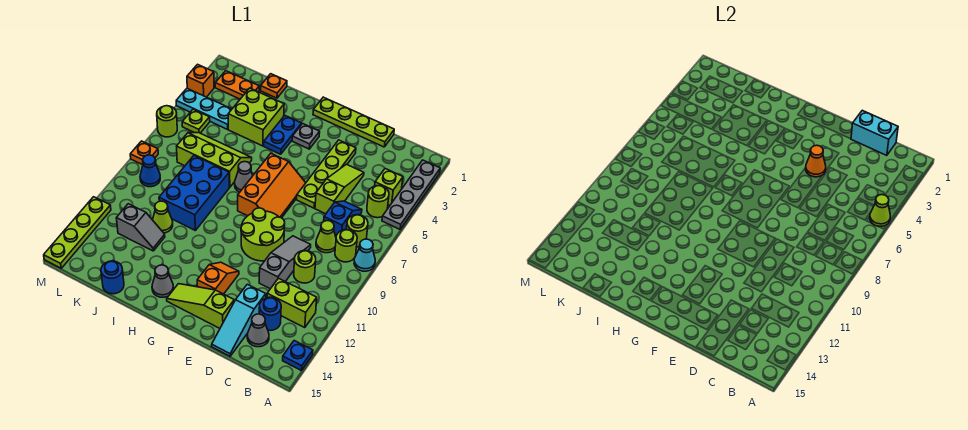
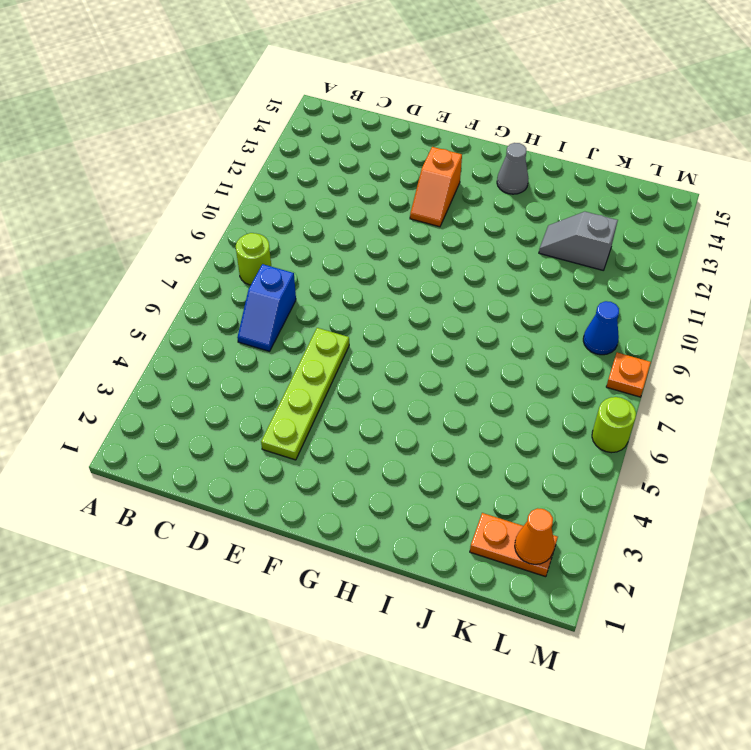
orange cone L2 level 2 -> orange cone E4 level 2
none -> grey plate A2:A5 level 1
none -> cyan cone A8 level 1
none -> blue plate A14 level 1
none -> lime brick B4 level 1

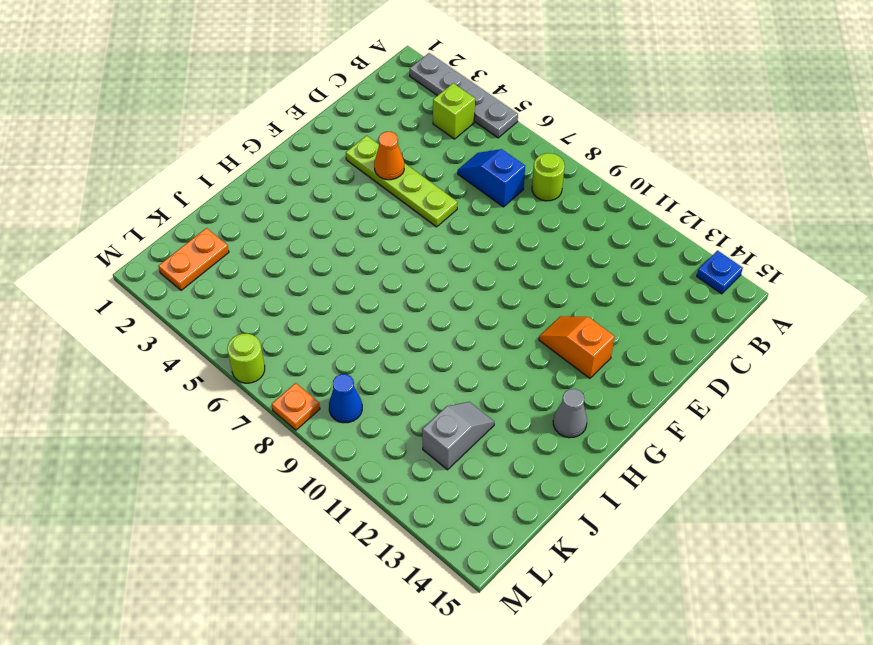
none -> cyan cone A8 level 1
none -> lime round brick B5 level 1
none -> lime round brick B7 level 1
none -> lime brick B12:C12 level 1

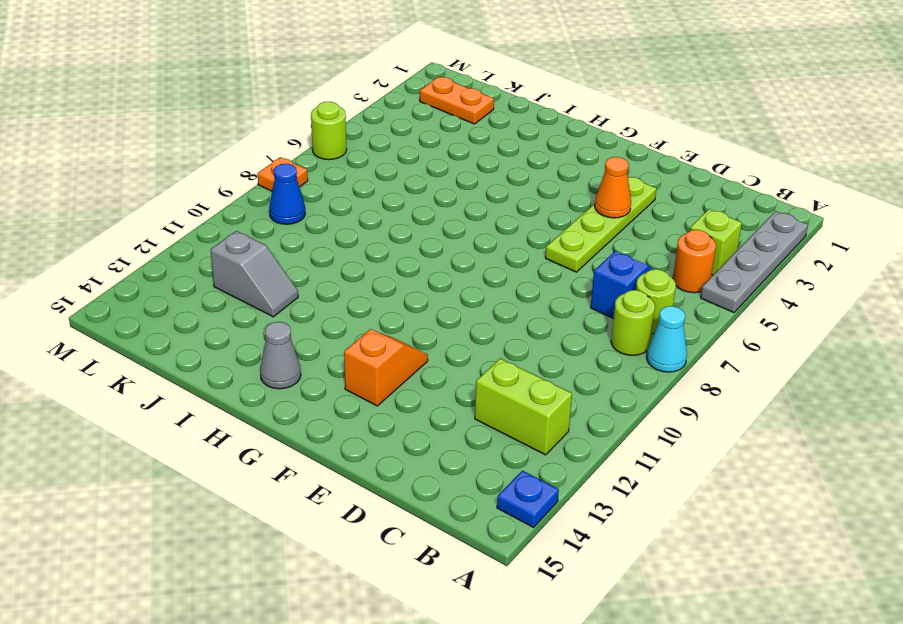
orange round brick B5 level 1 -> lime round brick B5 level 1
none -> lime cone C8 level 1
none -> lime round brick C10 level 1
none -> blue round brick C13 level 1
none -> grey cone C14 level 1

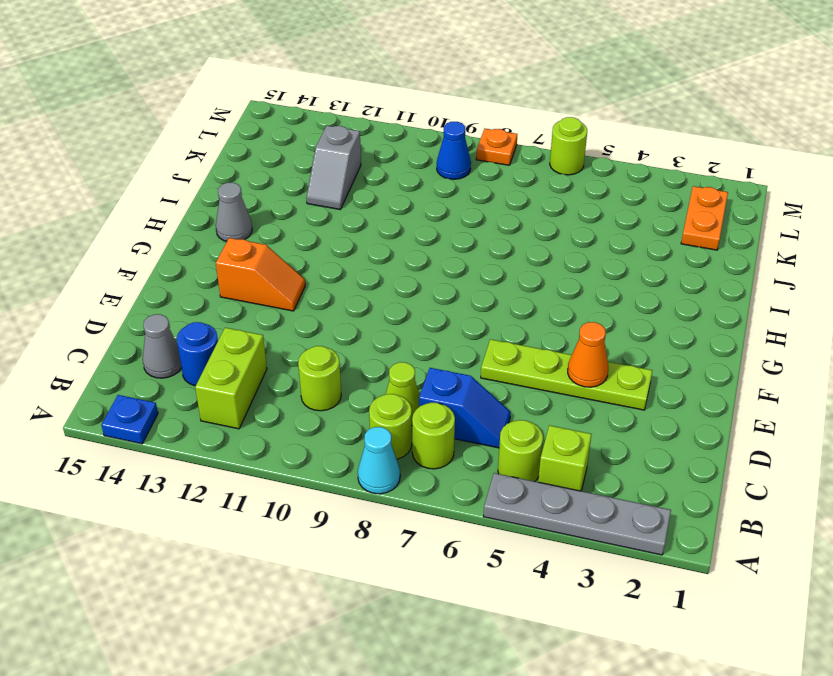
none -> lime plate D1:G1 level 1
none -> lime slope D4:D6 level 1 top 6
none -> grey slope D9:D11 level 1 top 11
none -> cyan slope D13:D15 level 1 top 13

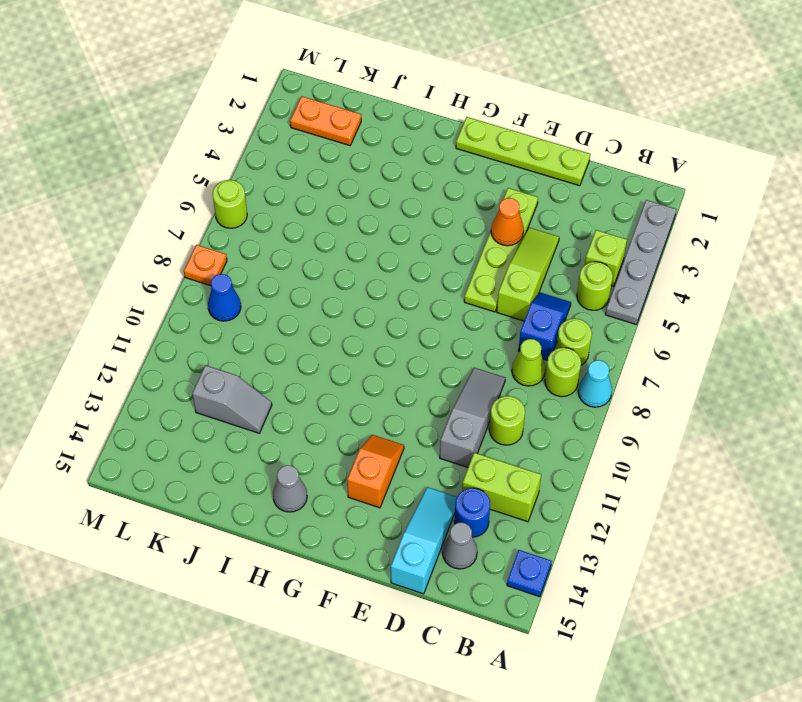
cyan slope D13:D15 level 1 top 15 -> cyan slope D13:D15 level 1 top 13
none -> lime round brick E9:F10 level 1
none -> lime slope E14:G14 level 1 top E
none -> orange slope F6:G8 level 1 top G
none -> grey plate G3 level 1

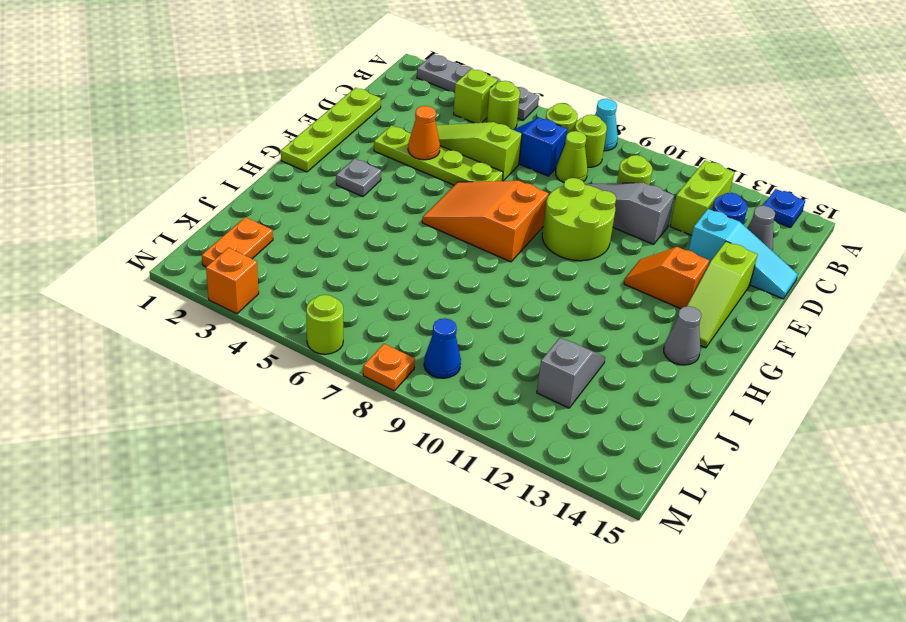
orange slope F6:G8 level 1 top 8 -> orange slope F6:G8 level 1 top G
none -> blue plate H3:H4 level 1
none -> grey cone H7 level 1
none -> lime brick I3:J4 level 1
none -> lime slope I6:K7 level 1 top 7

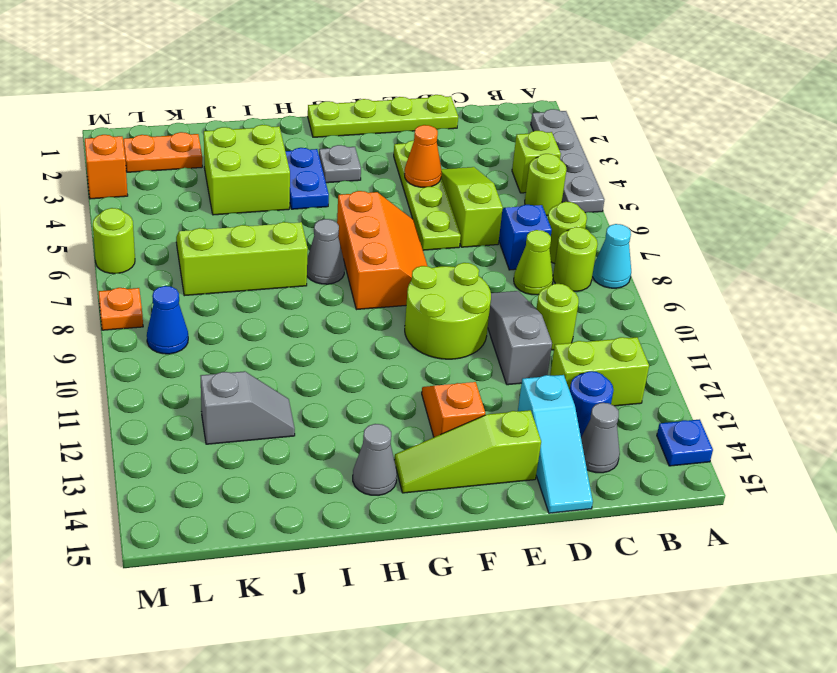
none -> blue brick I8:J10 level 1
none -> orange plate J1 level 1
none -> lime cone J11 level 1
none -> blue round brick J15 level 1

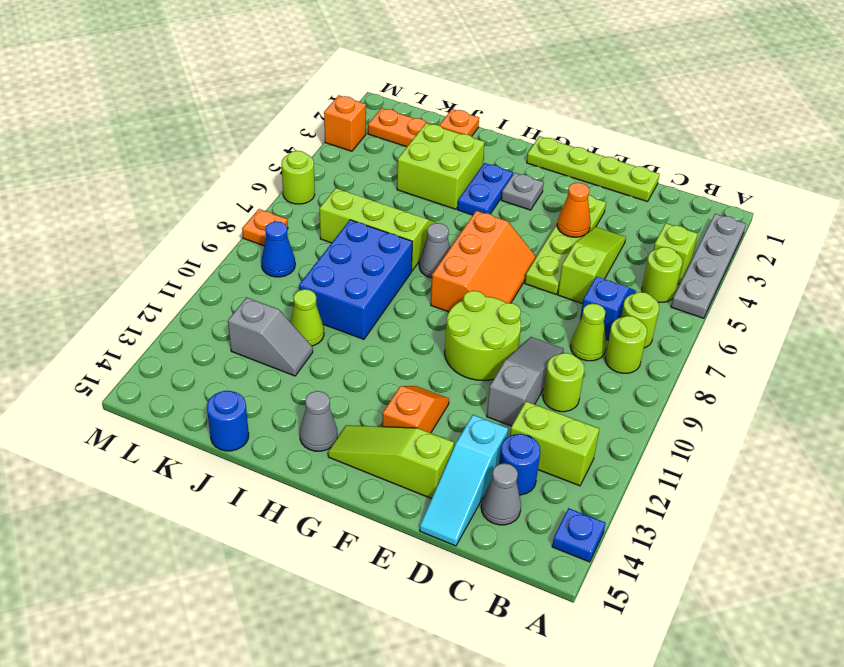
none -> cyan cone A8 level 1
none -> cyan plate K4:M4 level 1
none -> lime plate L5 level 1
none -> lime plate M12:M15 level 1

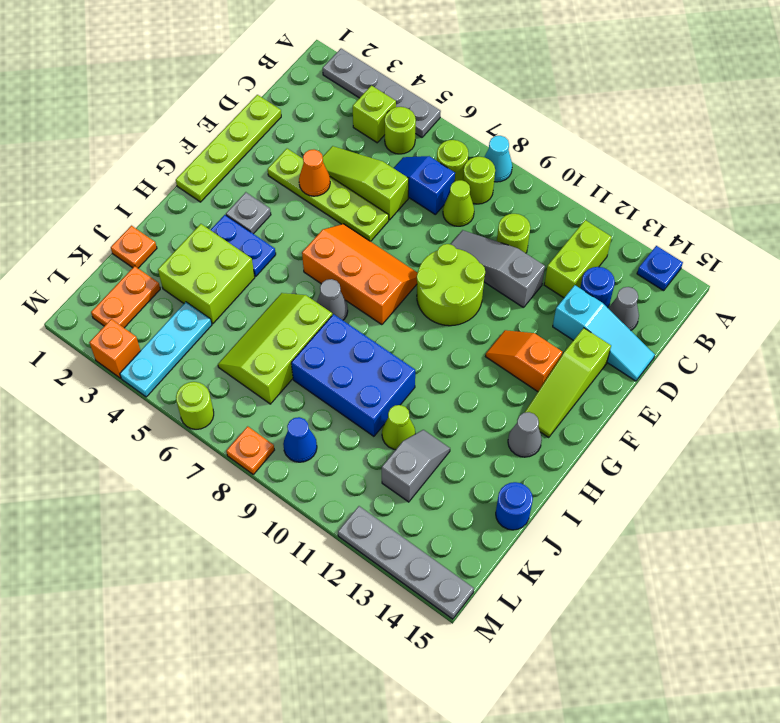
grey plate M12:M15 level 1 -> lime plate M12:M15 level 1
none -> lime plate L5 level 1
none -> lime cone A5 level 2
none -> cyan brick C1:D1 level 2

